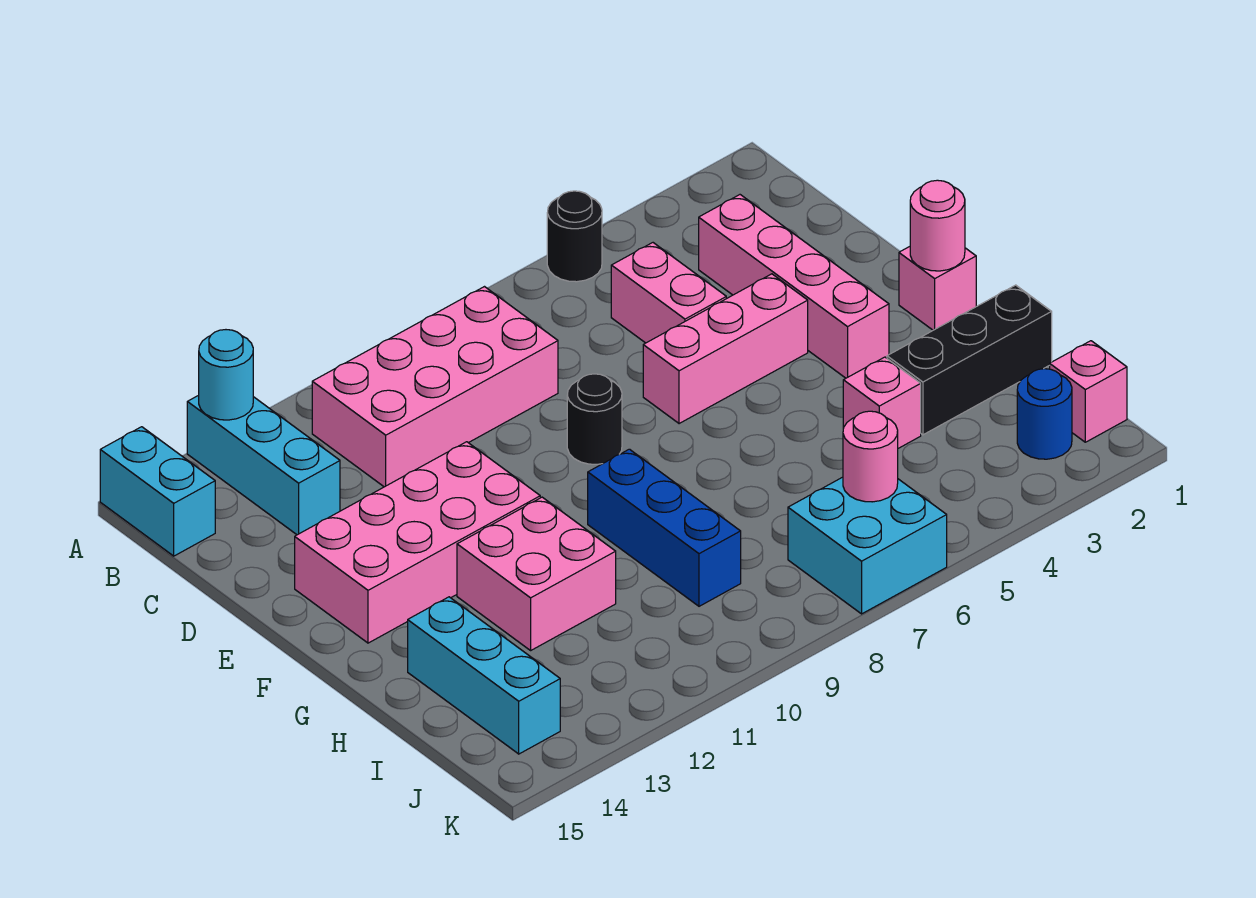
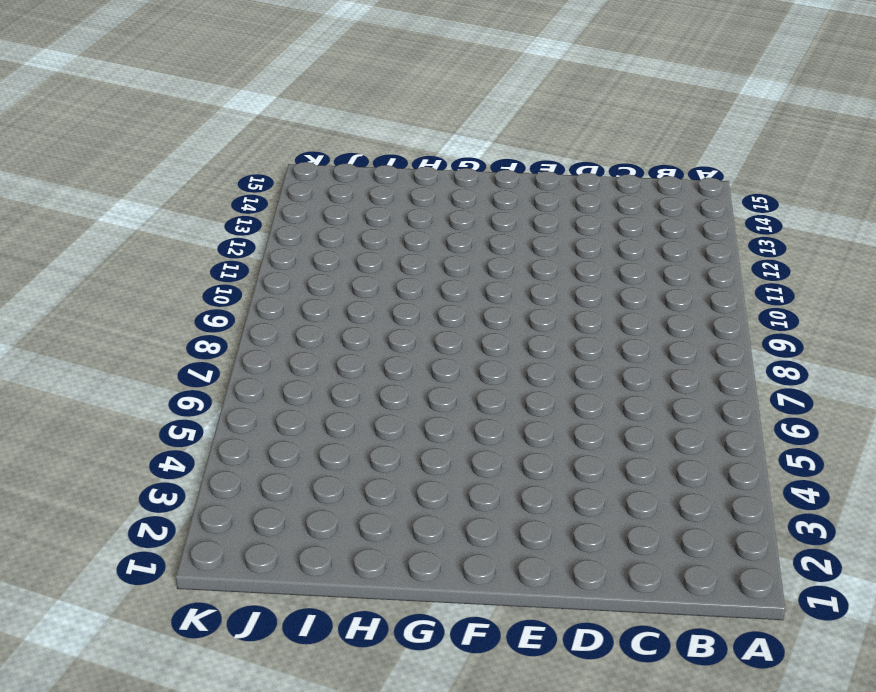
none -> black round brick A5 level 1
none -> cyan brick A13:C13 level 1
none -> cyan brick A15:B15 level 1

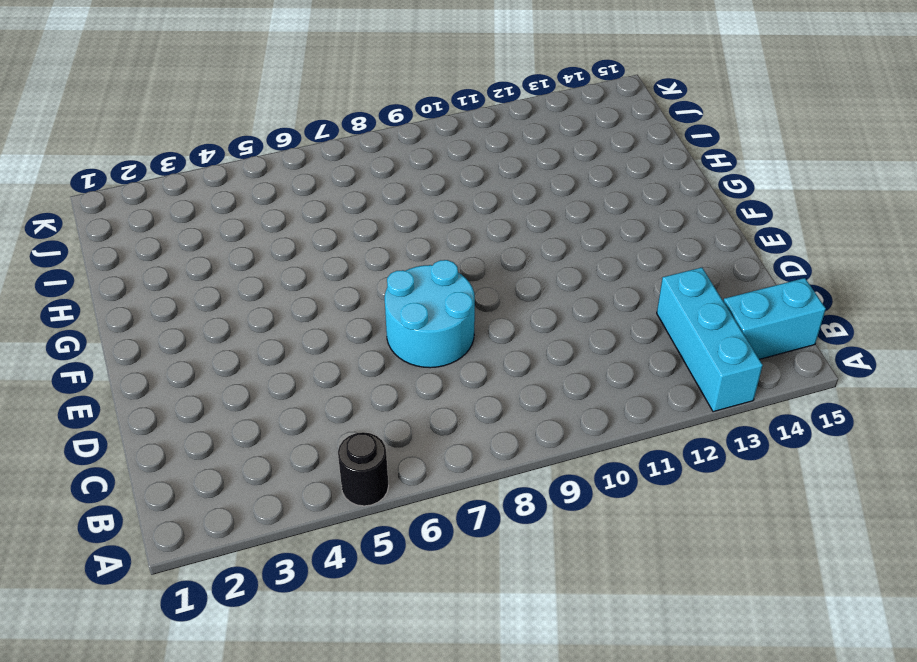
cyan brick B14:B15 level 1 -> cyan brick A15:B15 level 1
cyan round brick D7:E8 level 1 -> black round brick E8 level 1
none -> pink brick B8:C11 level 1
none -> pink brick C3:F3 level 1
none -> pink brick C5:D5 level 1

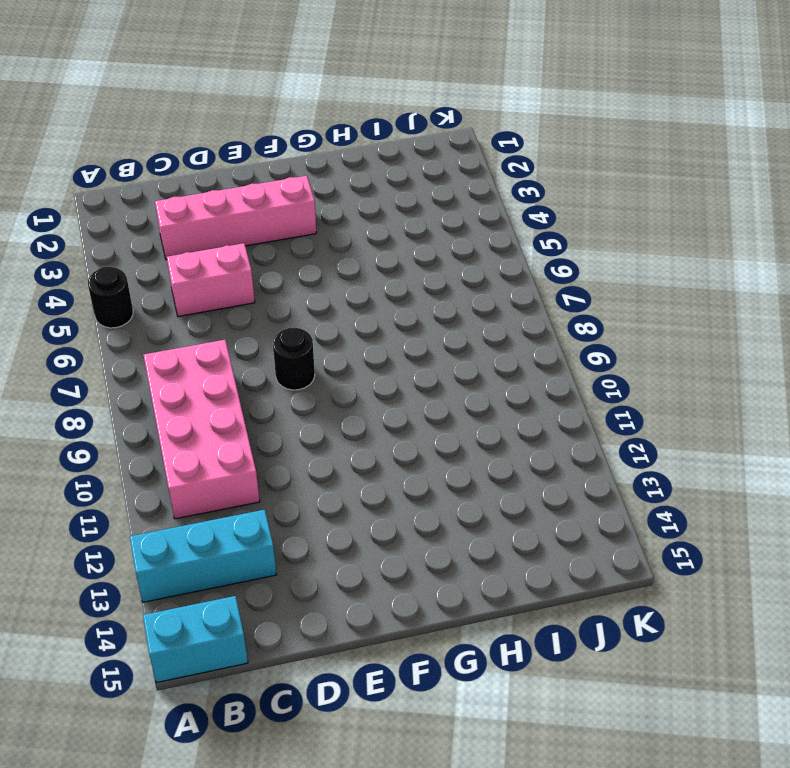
none -> pink brick E4:E6 level 1
none -> pink brick E11:F14 level 1
none -> pink brick F1 level 1

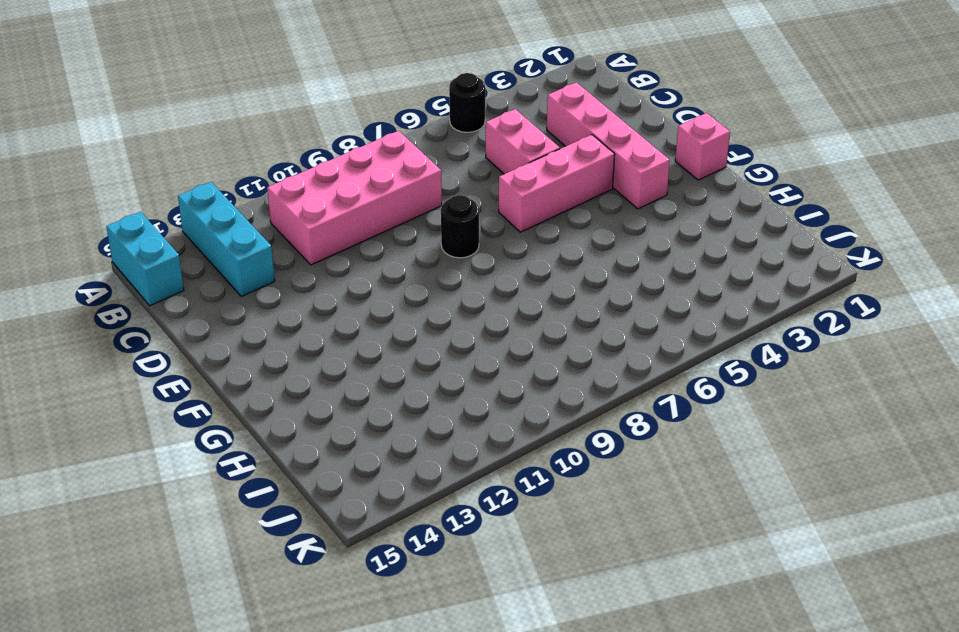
none -> pink brick E11:F14 level 1
none -> blue brick G9:I9 level 1
none -> pink brick G11:H12 level 1

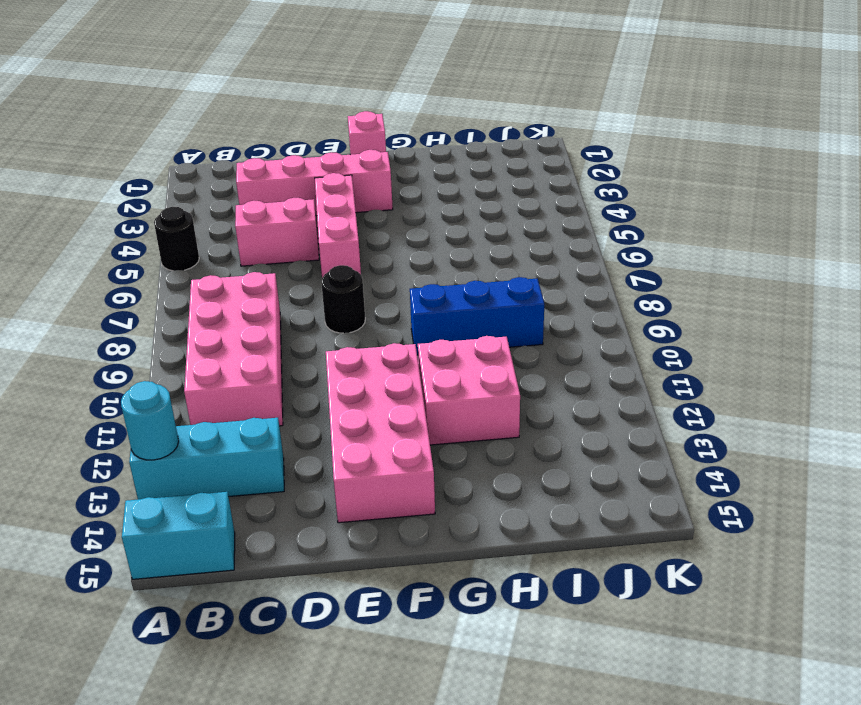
none -> black brick H1:H3 level 1
none -> pink brick H4 level 1
none -> cyan brick H14:J14 level 1

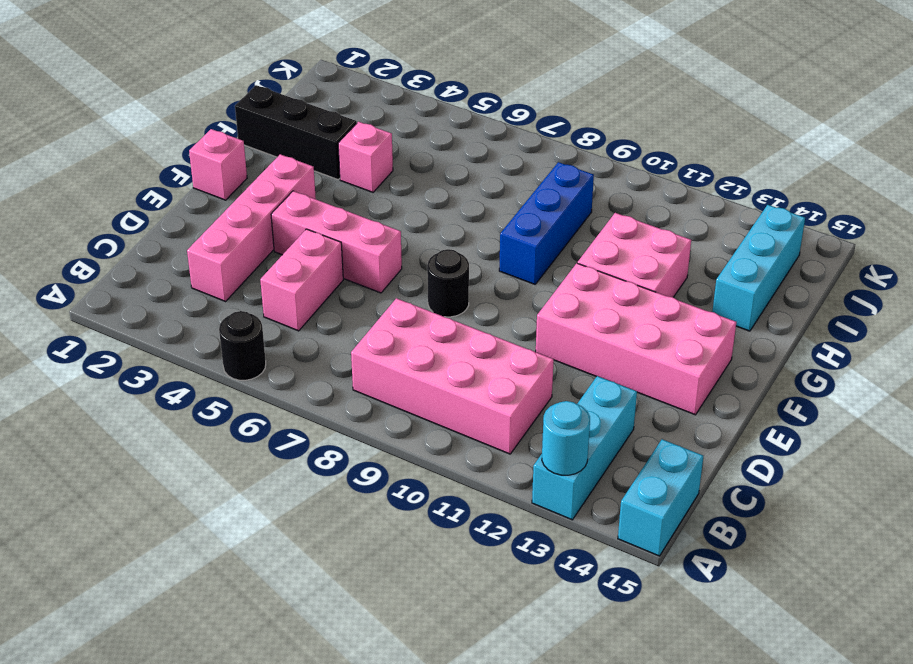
none -> pink brick J1 level 1
none -> blue round brick J2 level 1
none -> cyan brick J6:K7 level 1

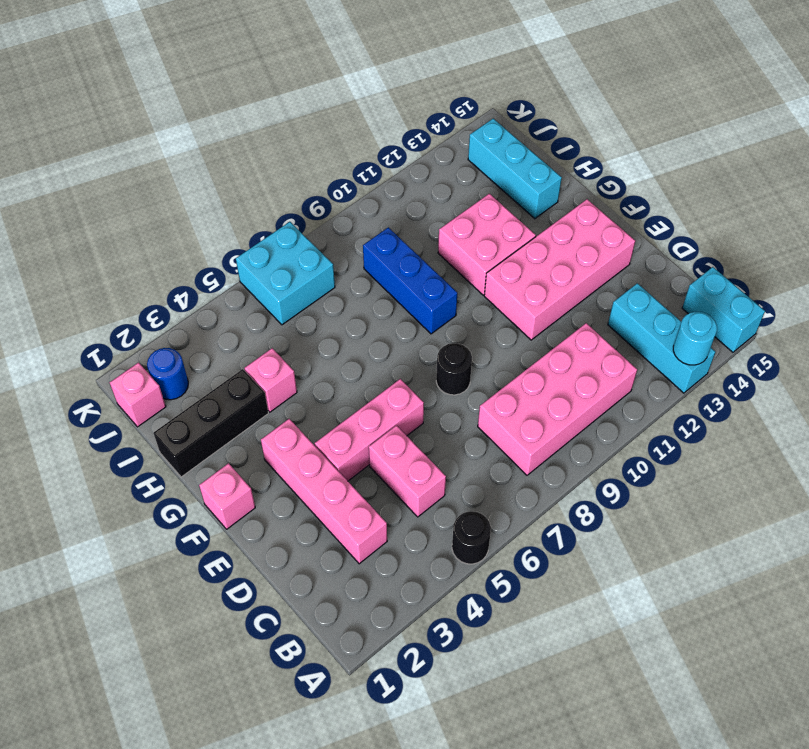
none -> pink round brick F1 level 2
none -> pink round brick J6 level 2

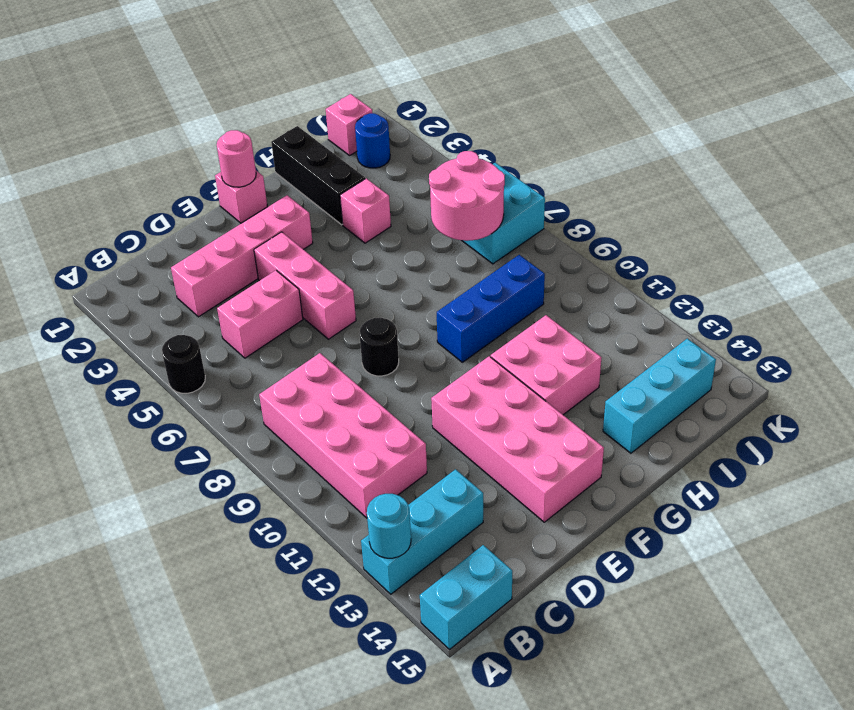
pink round brick I6:J7 level 2 -> pink round brick J6 level 2

